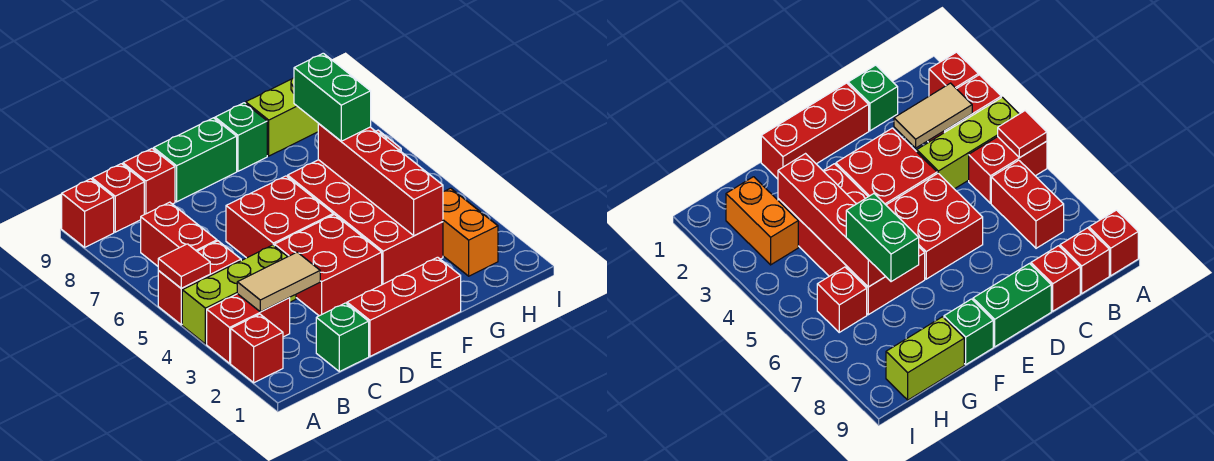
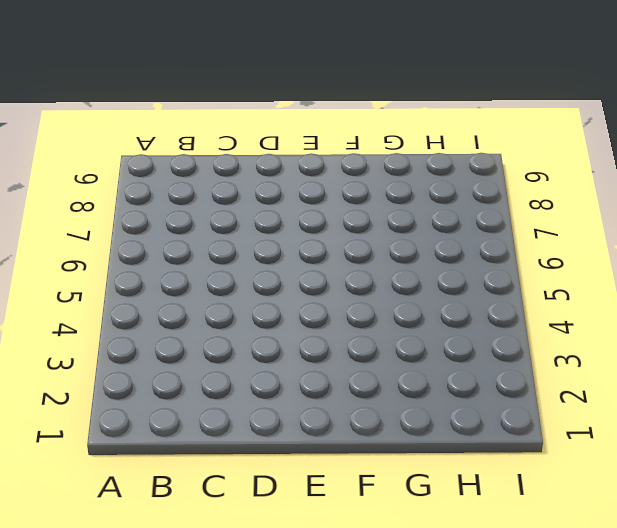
none -> red brick A2 level 1
none -> red brick A3:B3 level 1
none -> lime brick A4:C4 level 1

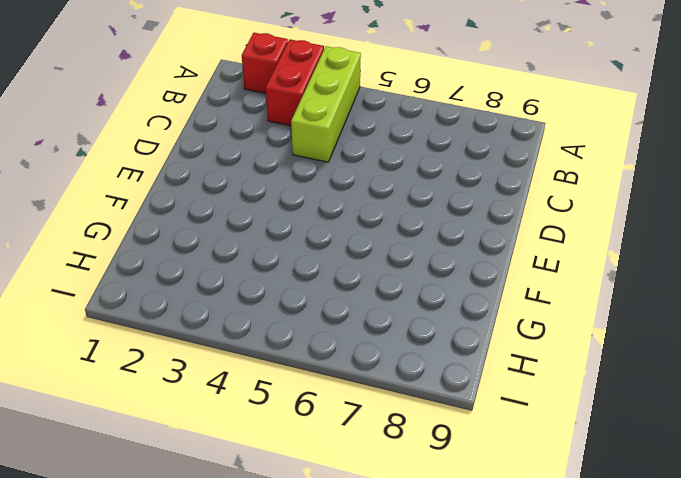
none -> red brick A5:B5 level 1
none -> red brick A9 level 1
none -> red brick B6:B7 level 1

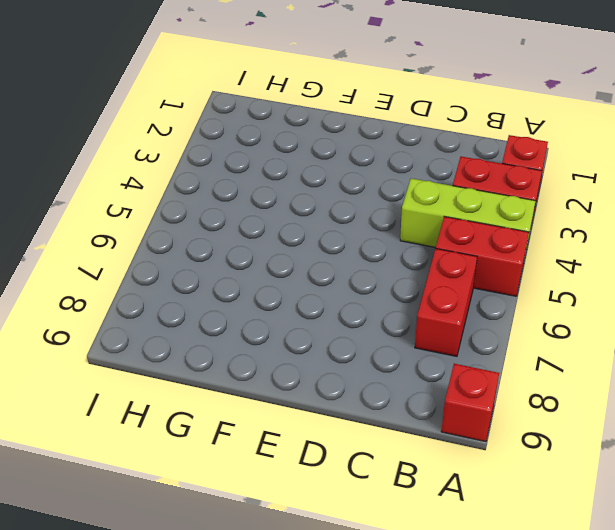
none -> red brick B9 level 1
none -> green brick C1 level 1
none -> red brick C9 level 1

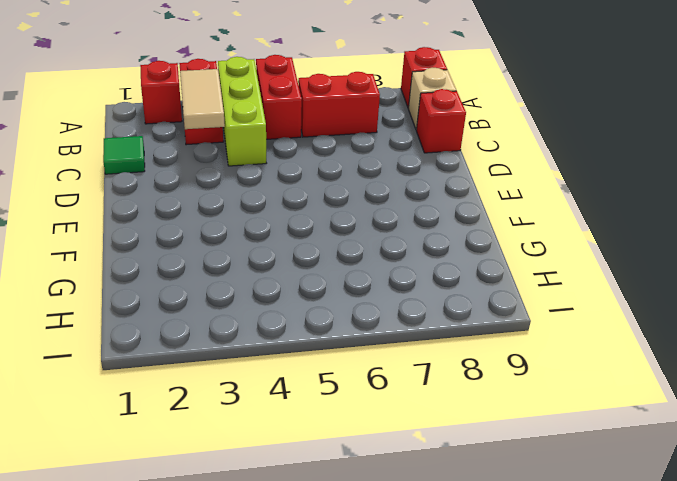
tan brick B9 level 1 -> red brick B9 level 1
green tile C1 level 1 -> green brick C1 level 1
none -> red brick D1:F1 level 1
none -> red brick D3:E4 level 1
none -> red brick D5:E6 level 1

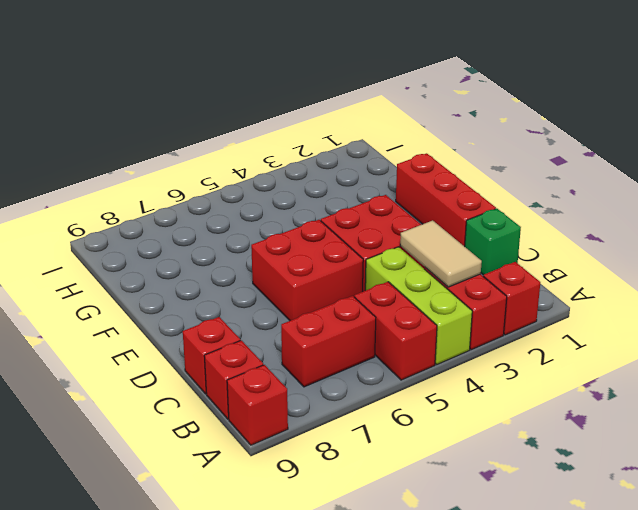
none -> green brick D9:E9 level 1
none -> red brick F3:G6 level 1
none -> green brick F9 level 1

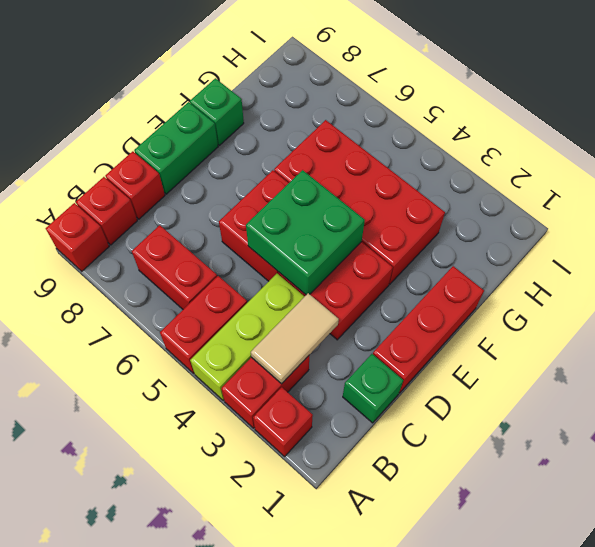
green brick D4:E5 level 2 -> none
none -> lime brick G9:H9 level 1
none -> orange brick H2:H3 level 1
none -> red brick H6 level 1

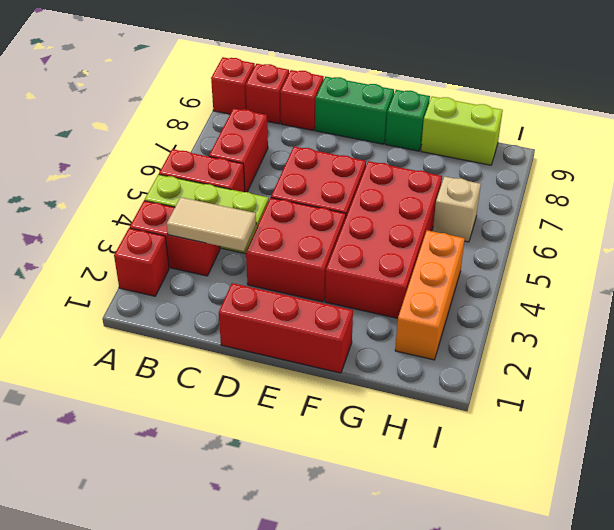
orange brick H2:H4 level 1 -> orange brick H2:H3 level 1
tan brick H6 level 1 -> red brick H6 level 1
none -> green brick C1 level 1
none -> red tile A5 level 2
none -> red brick G3:G6 level 2

